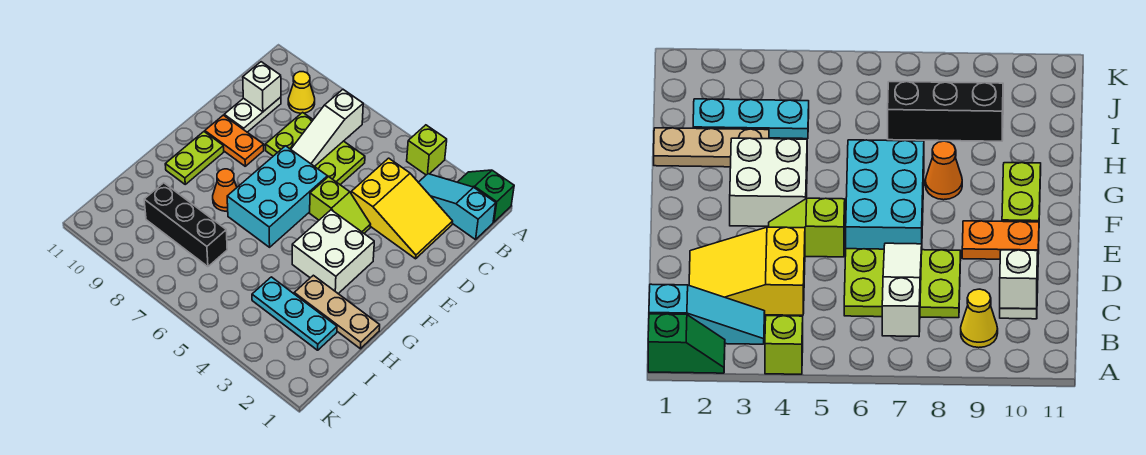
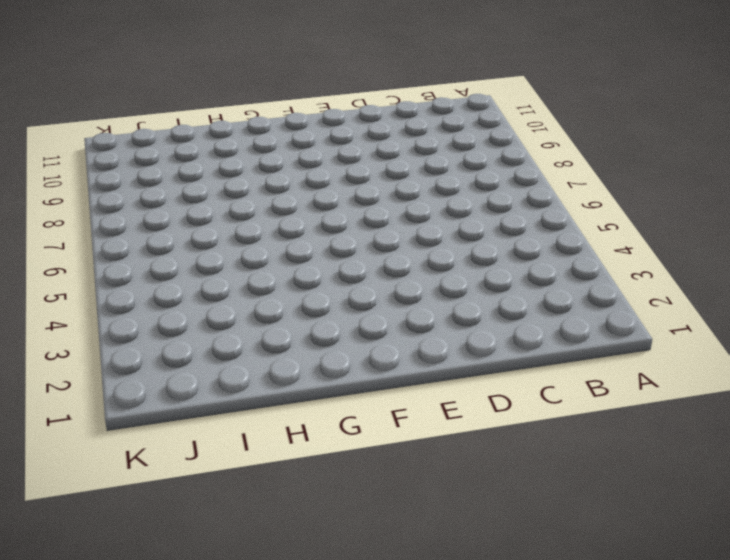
none -> green slope A1:A2 level 1 top 1
none -> lime brick A4 level 1
none -> cyan slope B1:B3 level 1 top 1

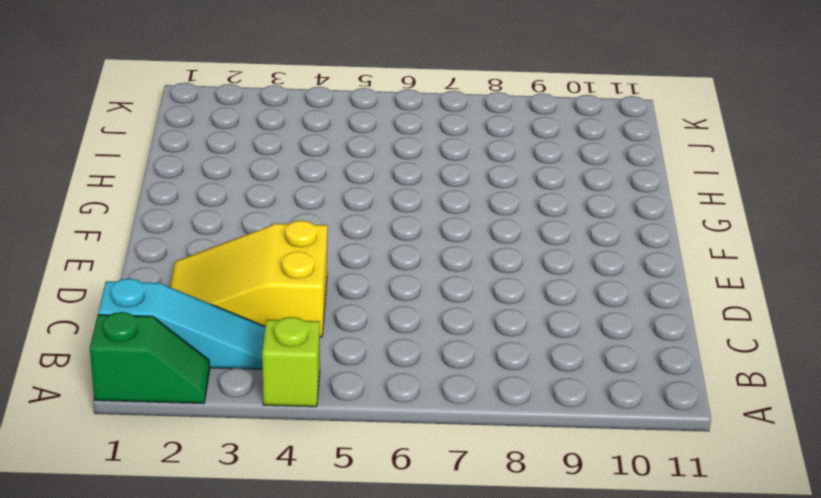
none -> yellow cone B9 level 1
none -> lime plate C6:D8 level 1
none -> white plate C10:D10 level 1

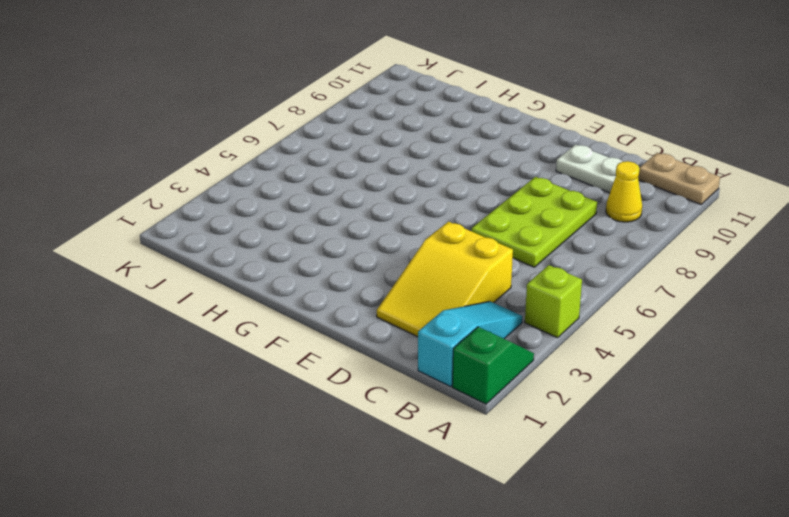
tan plate A11:B11 level 1 -> none
none -> lime slope E4:E5 level 1 top 5
none -> cyan brick E6:G7 level 1
none -> orange plate E9:E10 level 1

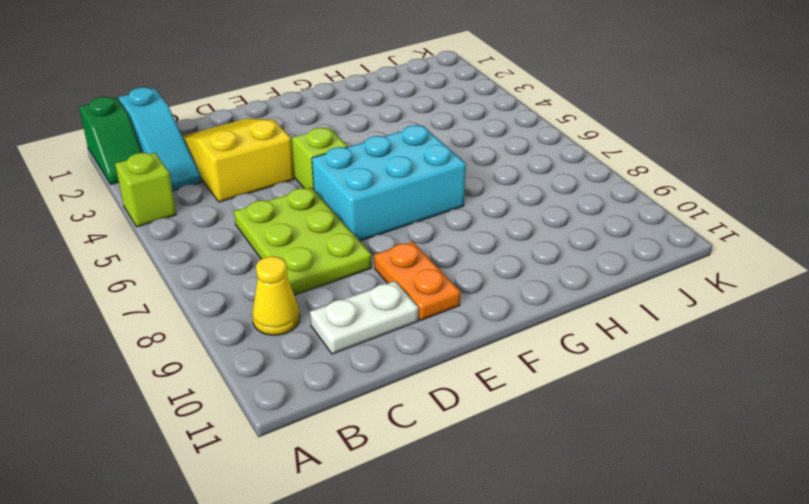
none -> white brick F3:G4 level 1
none -> lime plate F10:G10 level 1
none -> orange cone G8 level 1

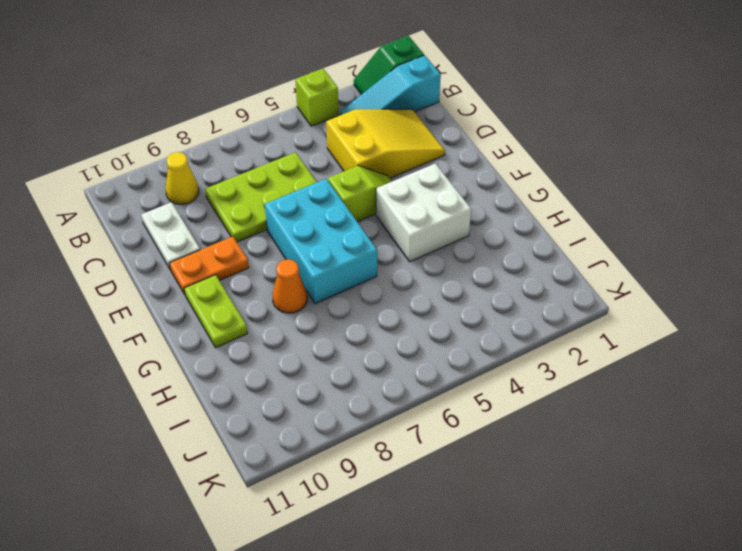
none -> tan plate H1:H3 level 1
none -> cyan plate I2:I4 level 1
none -> black brick I7:I9 level 1

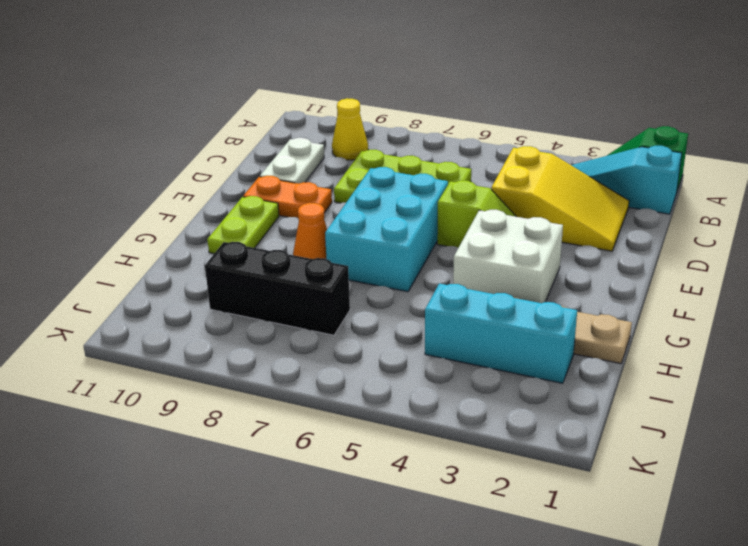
cyan brick I2:I4 level 1 -> cyan plate I2:I4 level 1
none -> lime brick A4 level 1
none -> white slope B7:D7 level 2 top B
none -> white brick C10 level 2

